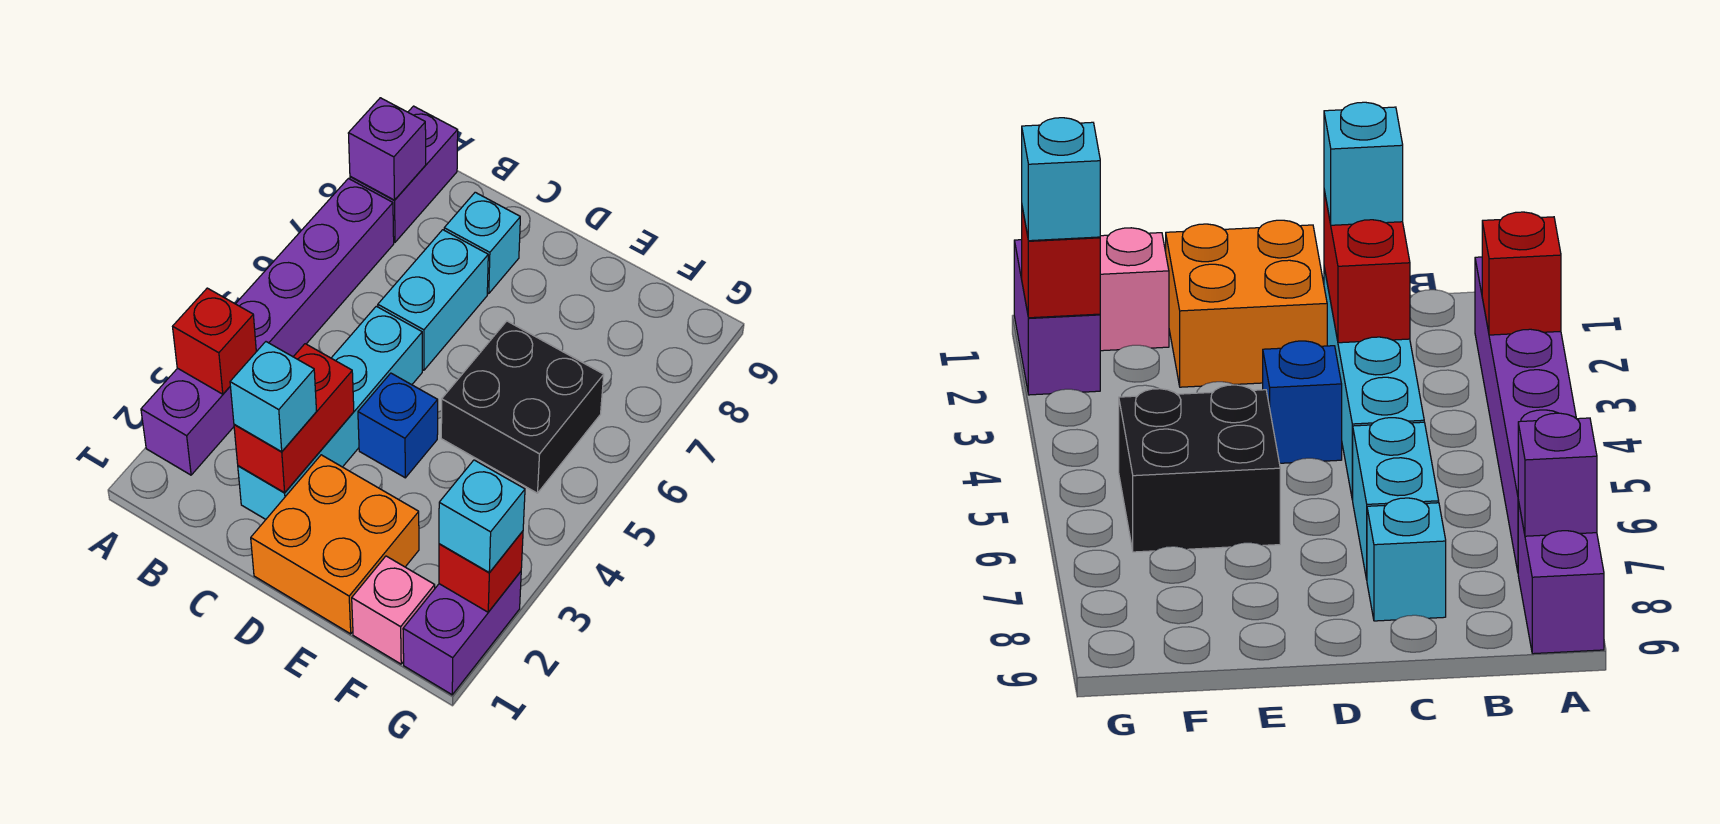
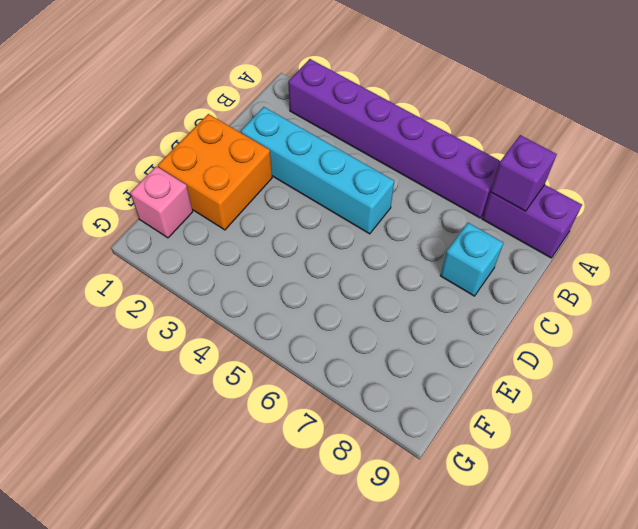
none -> cyan brick C6:C7 level 1
none -> blue brick D4 level 1
none -> black brick E5:F6 level 1

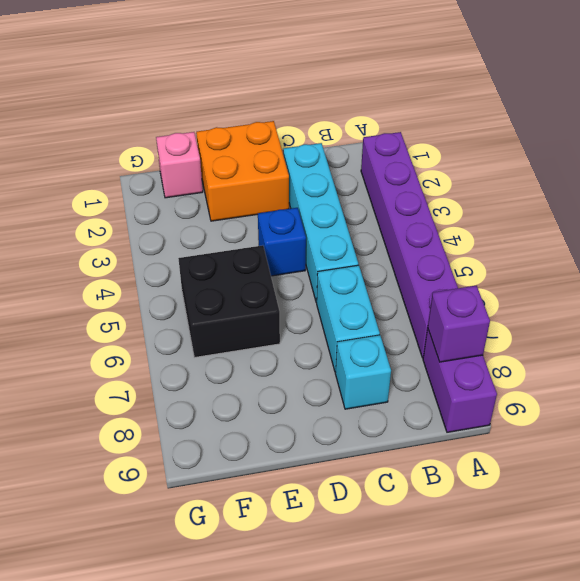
none -> purple brick G1:G2 level 1
none -> red brick A3 level 2
none -> red brick C2:C3 level 2

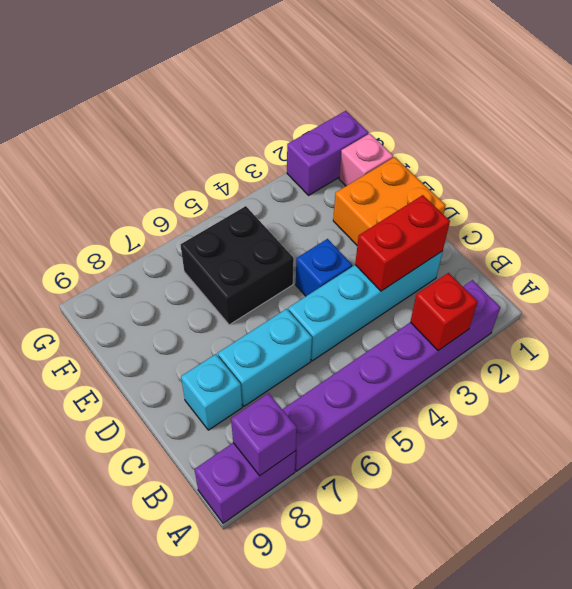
none -> red brick G2 level 2
none -> cyan brick C2 level 3
none -> cyan brick G2 level 3

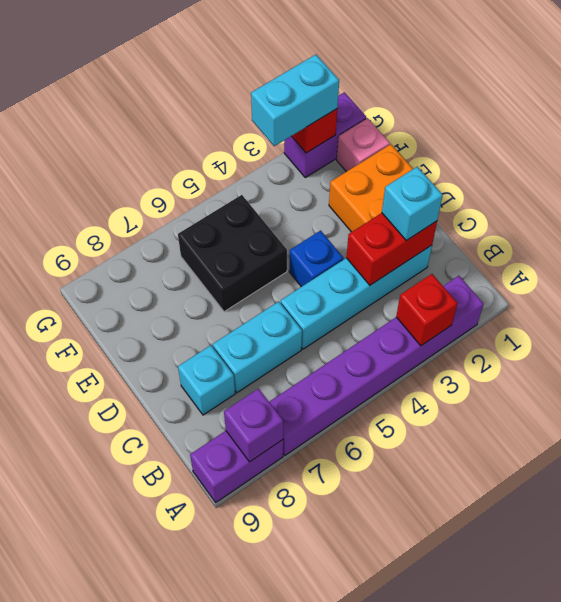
cyan brick G2:G3 level 3 -> cyan brick G2 level 3

